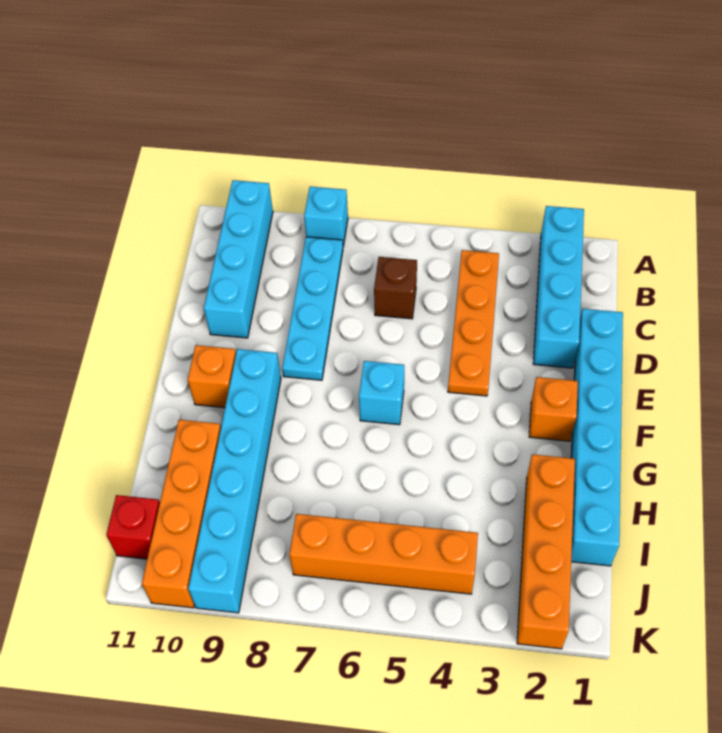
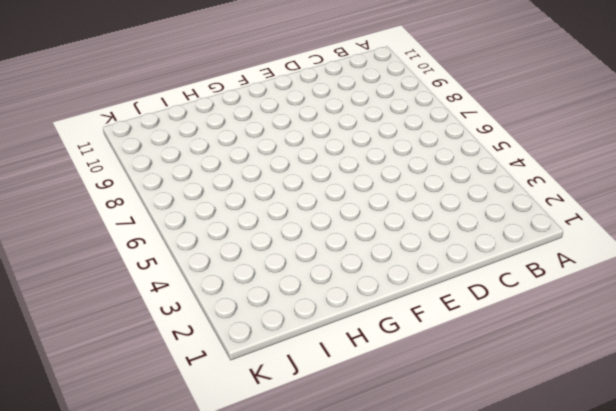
none -> cyan brick A2:D2 level 1
none -> cyan brick A8 level 1
none -> cyan brick A10:D10 level 1

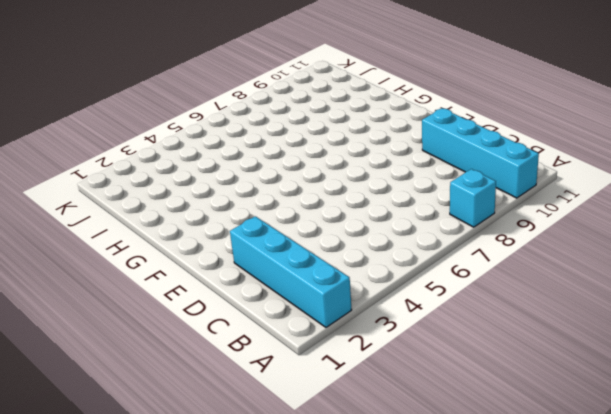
none -> orange plate B4:E4 level 1
none -> cyan plate B8:E8 level 1
none -> brown brick C6 level 1

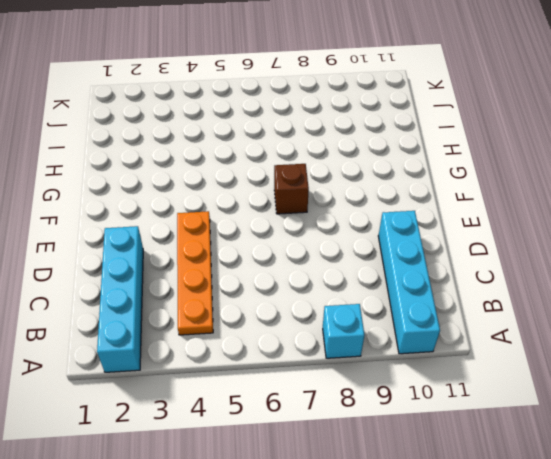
brown brick F7 level 1 -> brown brick C6 level 1
none -> cyan plate B8:E8 level 1
none -> cyan brick D1:I1 level 1
none -> orange brick F2 level 1

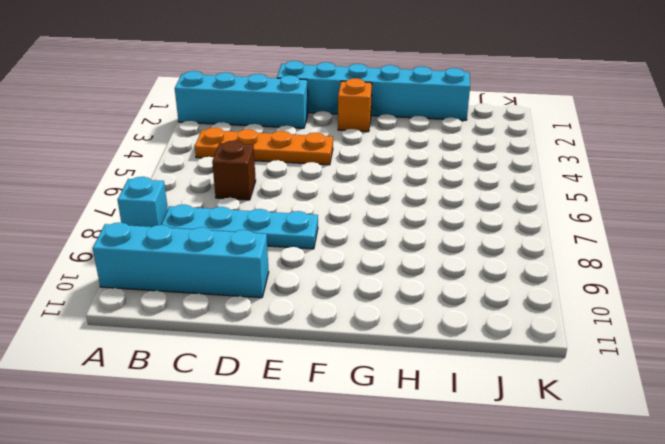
none -> cyan brick F6 level 1
none -> cyan brick F9:K9 level 1
none -> orange brick F10 level 1

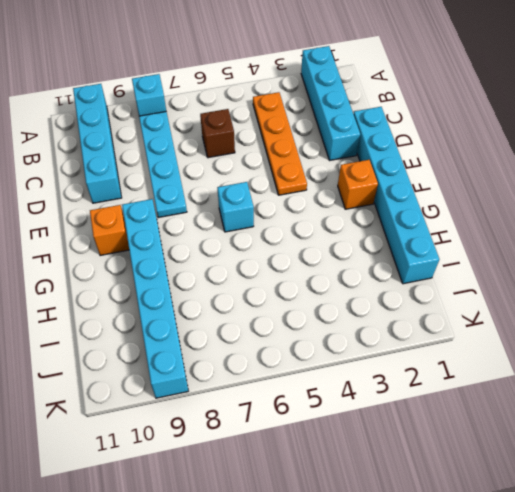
none -> orange brick H2:K2 level 1
none -> orange brick H10:K10 level 1
none -> orange brick J4:J7 level 1

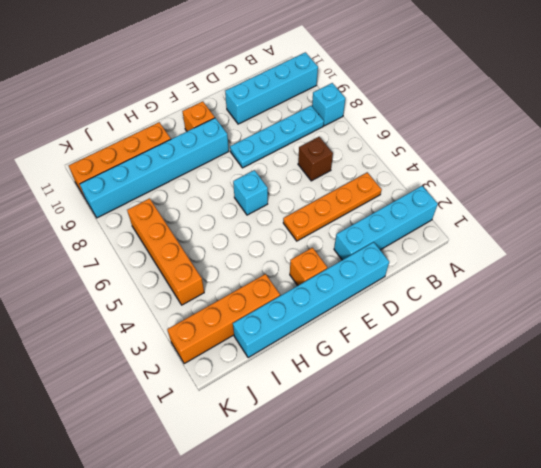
none -> red brick J11 level 1

